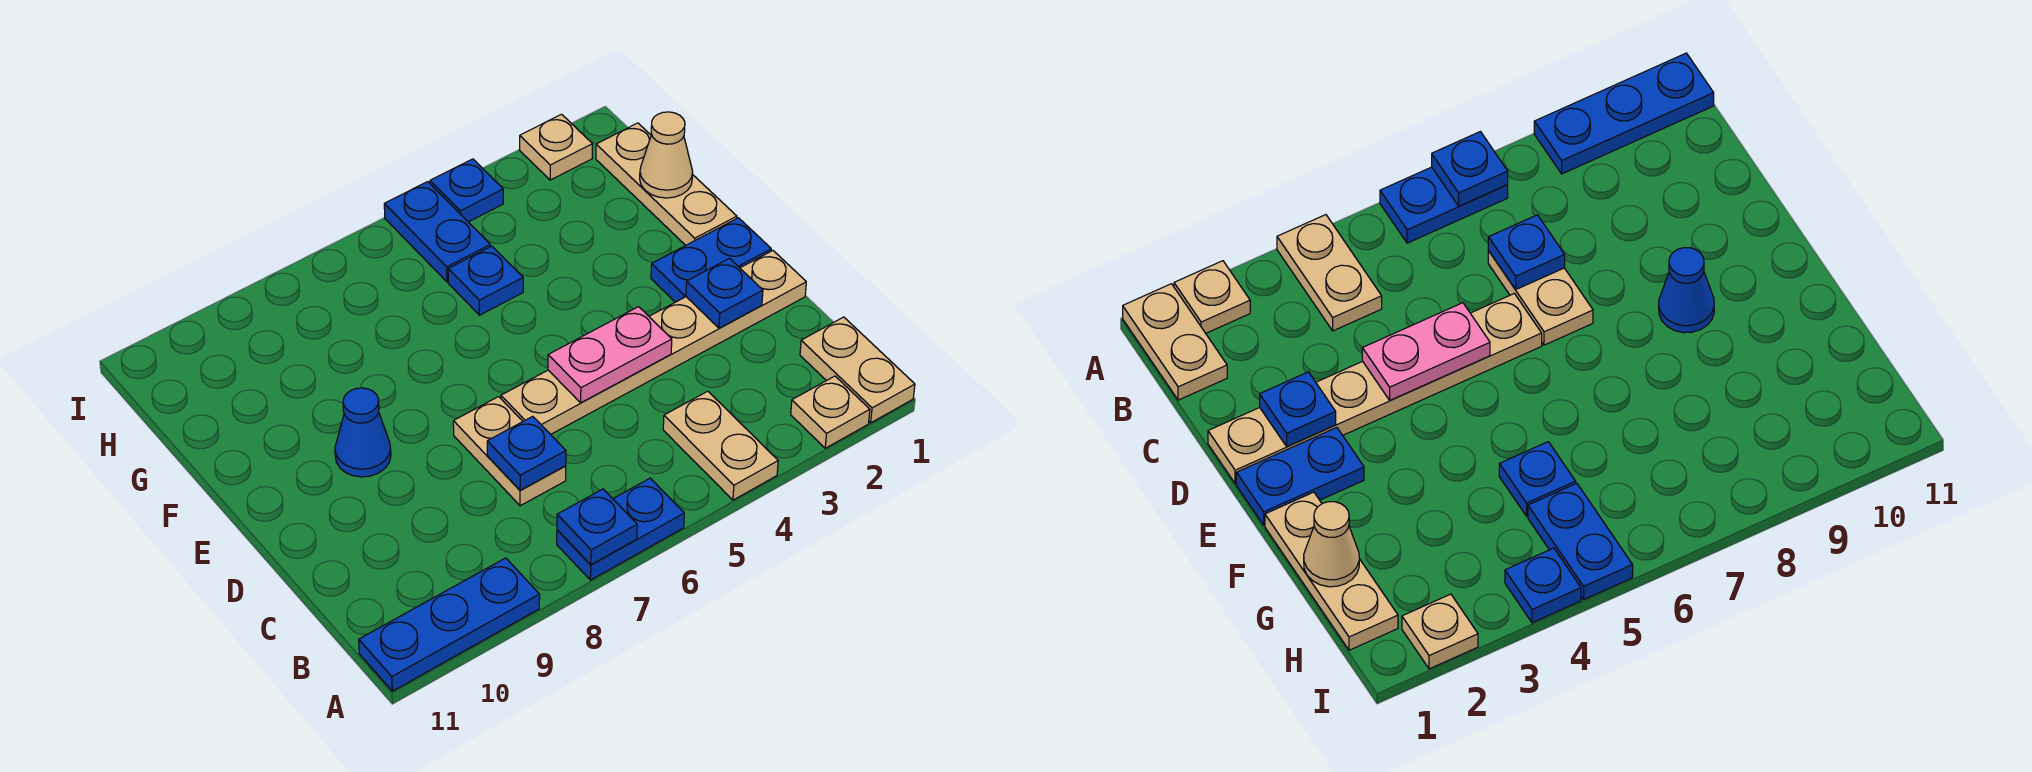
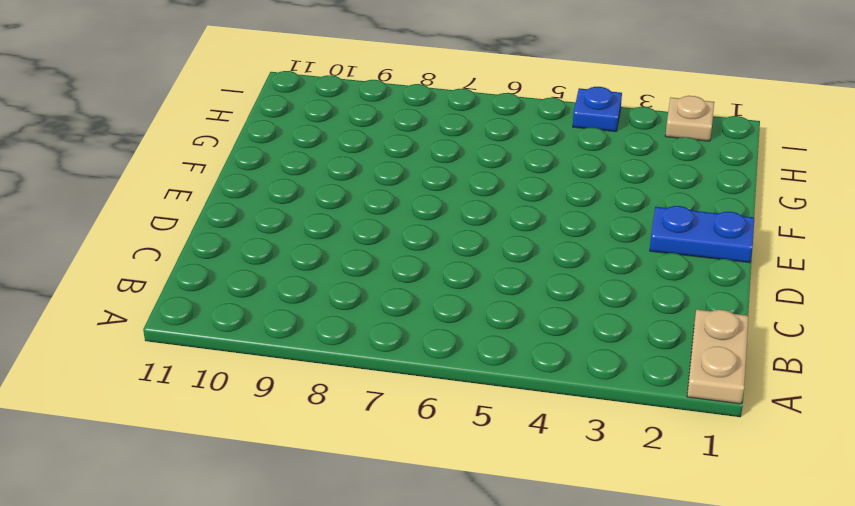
none -> tan plate A2 level 1
none -> tan plate A4:B4 level 1
none -> blue plate A6:A7 level 1

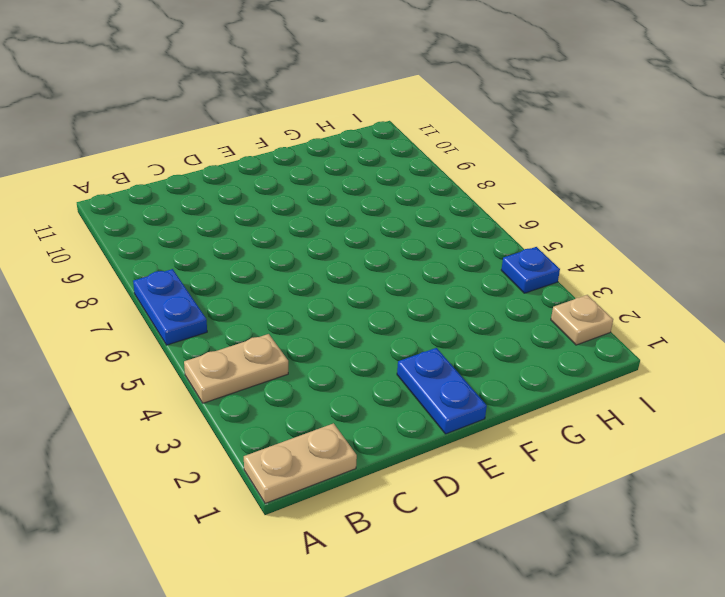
none -> tan plate A2 level 1
none -> blue plate A9:A11 level 1
none -> tan plate C7:D7 level 1

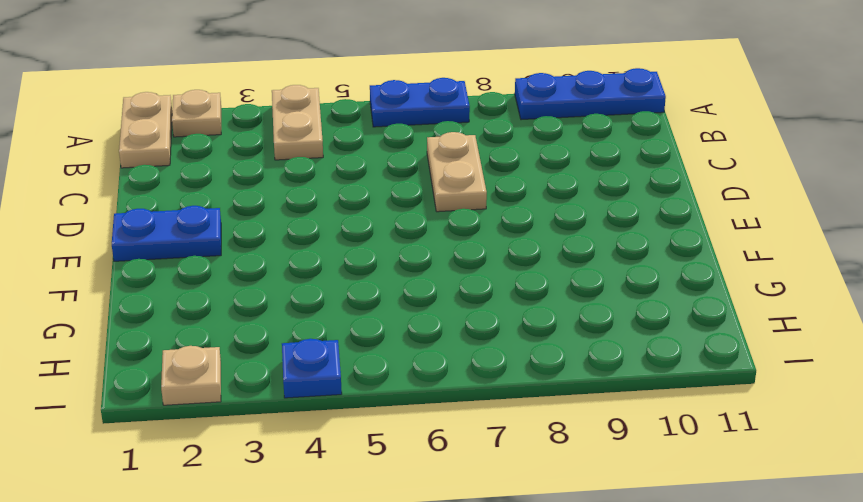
none -> tan plate D1:D6 level 1
none -> blue cone E9 level 1
none -> tan plate F1:H1 level 1

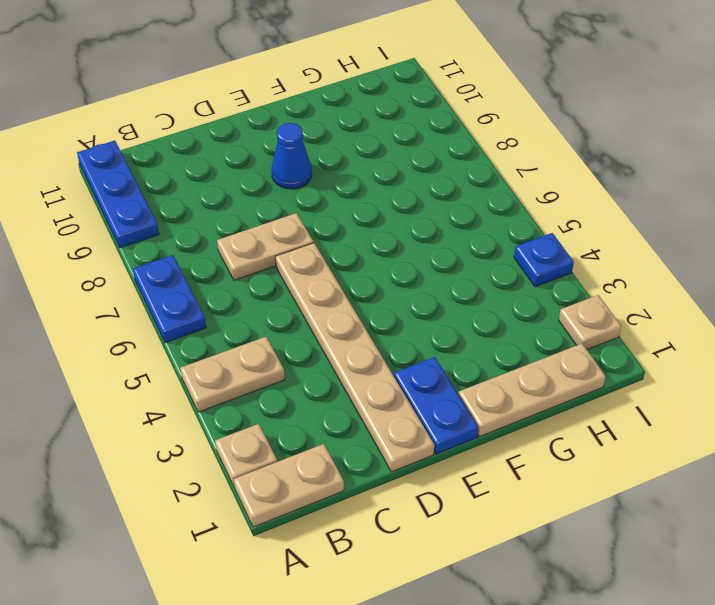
none -> blue plate G5 level 1
none -> blue plate H5:I5 level 1
none -> blue plate A7 level 2

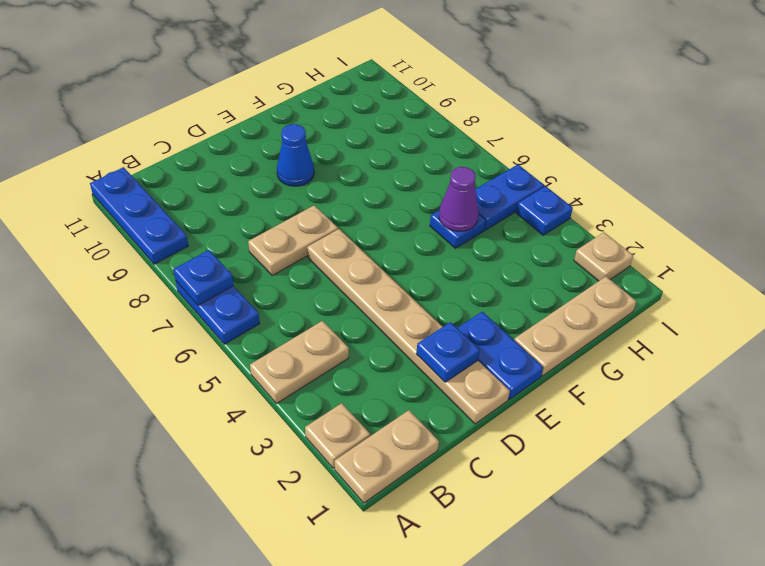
purple cone G5 level 2 -> none
none -> blue plate C7 level 2
none -> pink plate D4:D5 level 2
none -> tan cone G1 level 2

